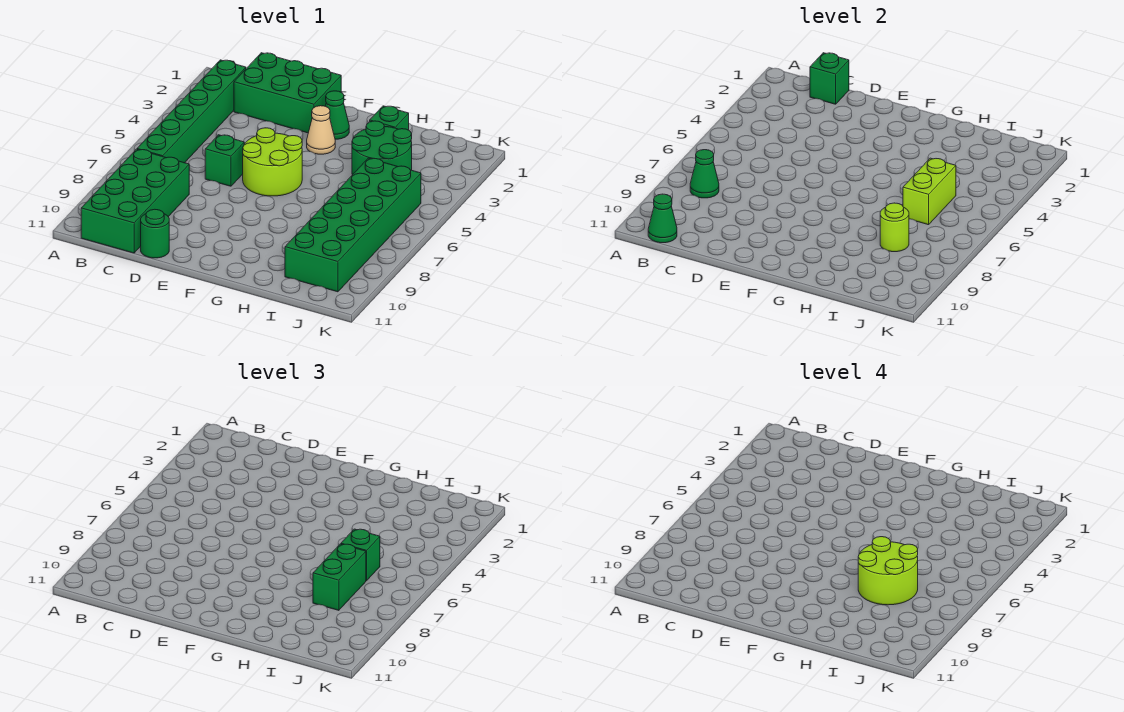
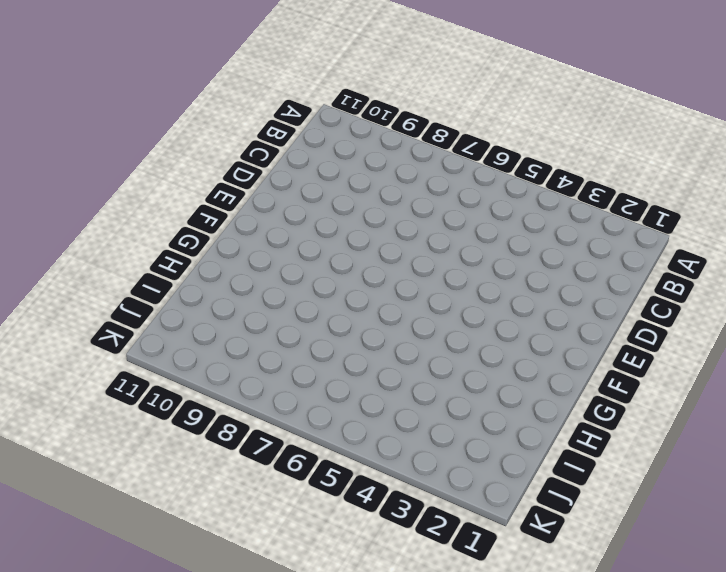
none -> green brick B2:B7 level 1
none -> green brick B8:C11 level 1
none -> green brick C1:E2 level 1

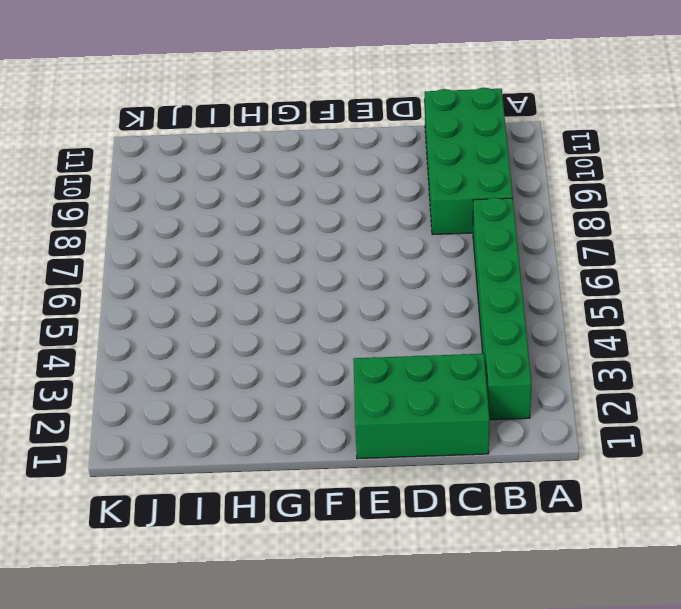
none -> green brick D6 level 1
none -> green round brick D11 level 1
none -> lime round brick E5:F6 level 1

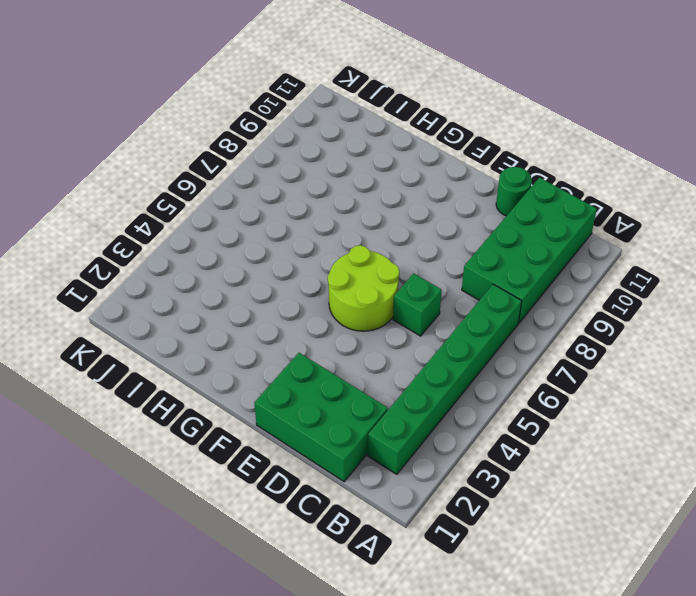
none -> green cone F2 level 1
none -> tan cone F3 level 1
none -> green brick H2 level 1

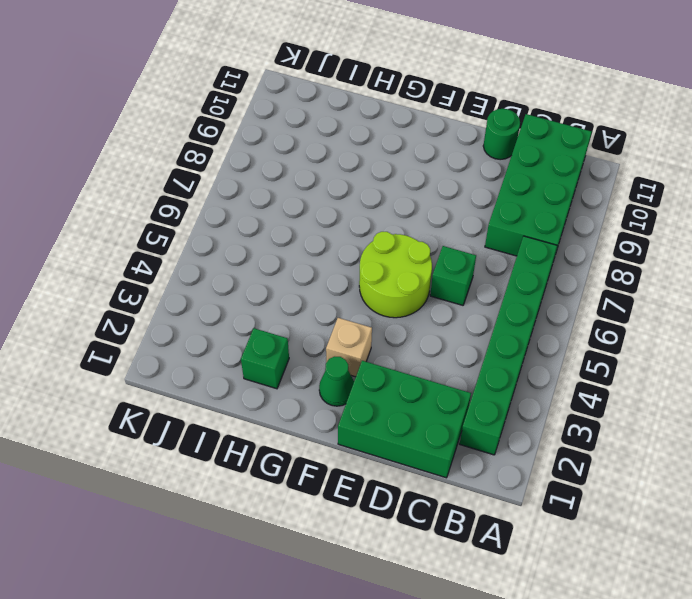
tan brick F3 level 1 -> tan cone F3 level 1
none -> green round brick H3:I4 level 1
none -> green brick I5:J10 level 1
none -> green cone B8 level 2

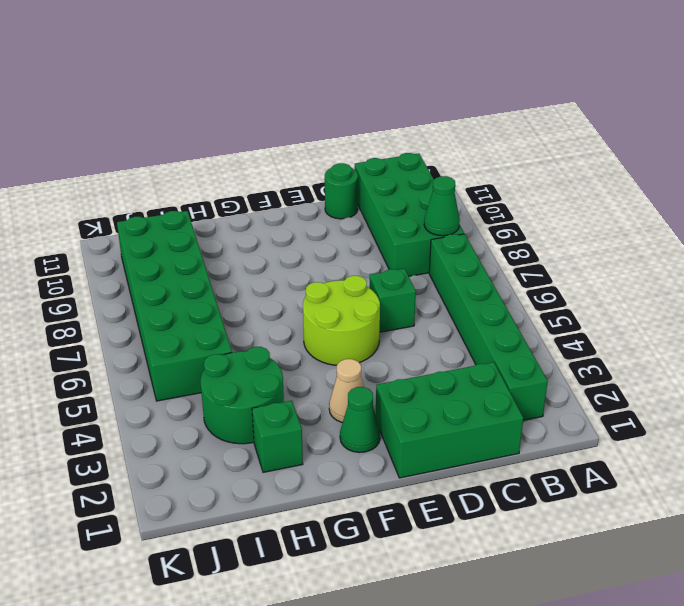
none -> green cone B11 level 2
none -> green brick C1 level 2
none -> lime brick I5:I6 level 2

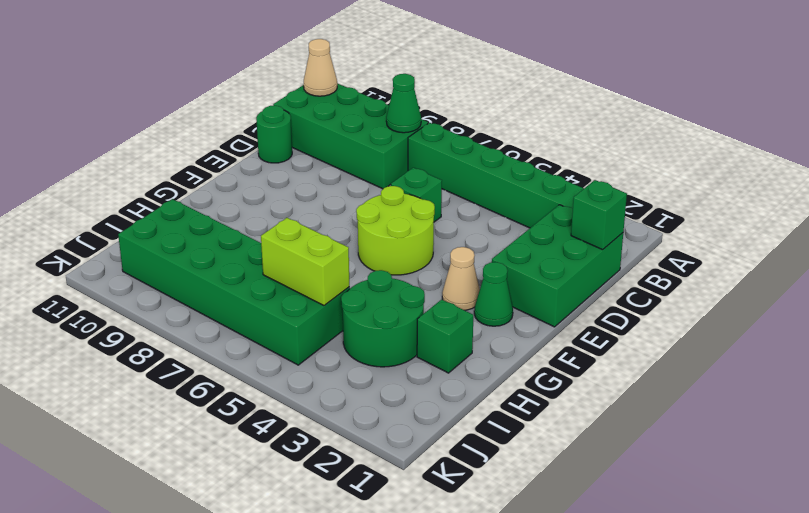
tan cone B11 level 2 -> green cone B11 level 2
none -> lime round brick I8 level 2
none -> green brick I6 level 3
none -> green brick I7:I8 level 3

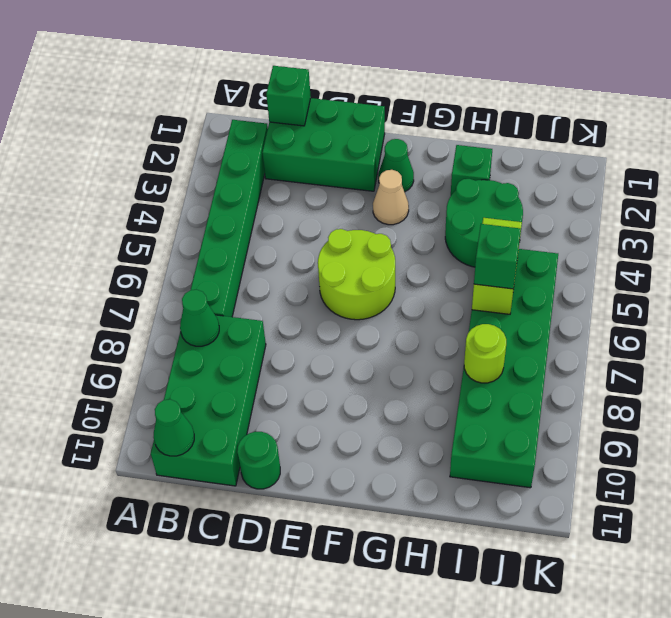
none -> green brick D6 level 1
none -> green brick I7:I8 level 3
none -> lime round brick H7:I8 level 4

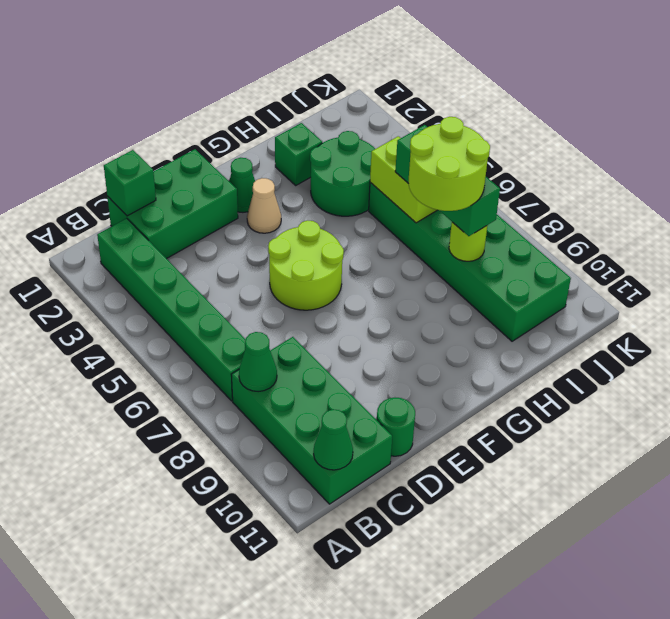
none -> green brick D6 level 1

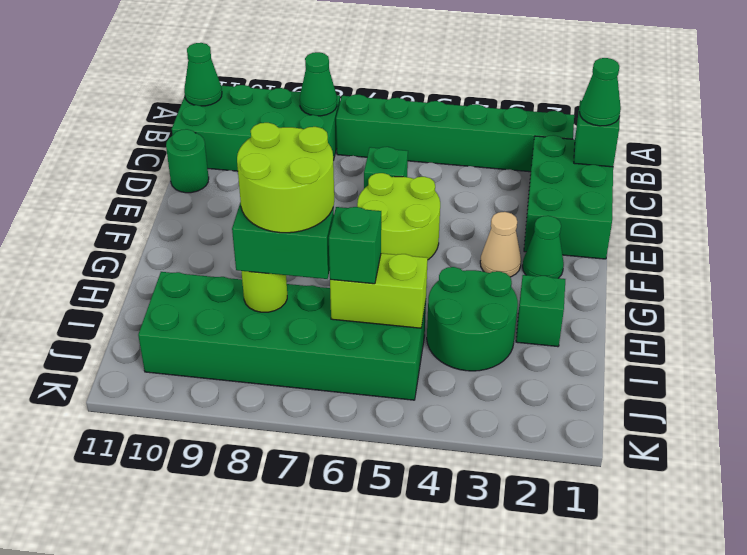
green cone C1 level 3 -> none

